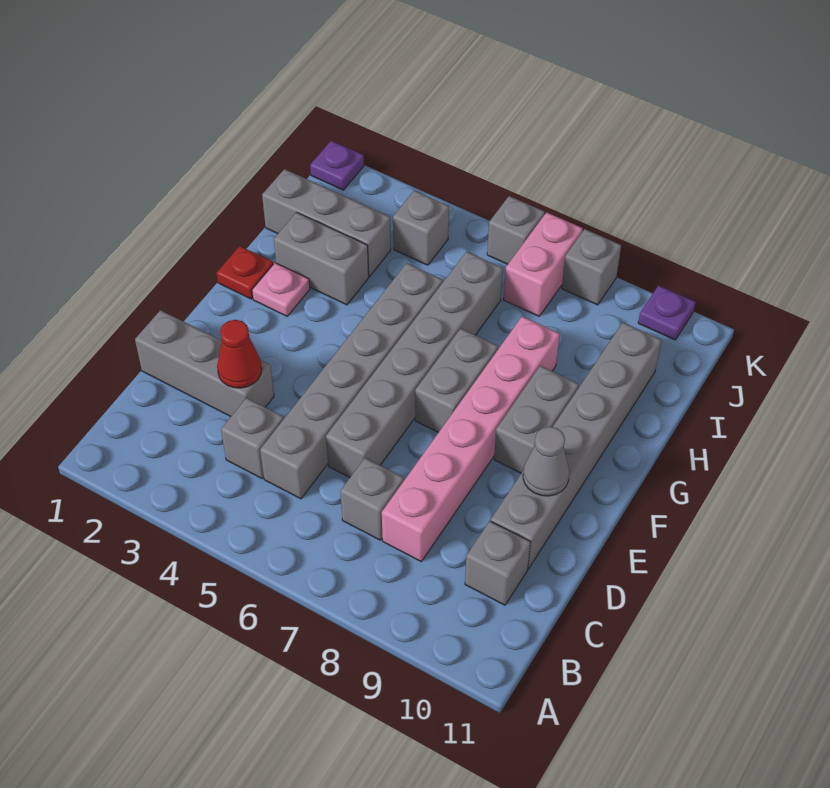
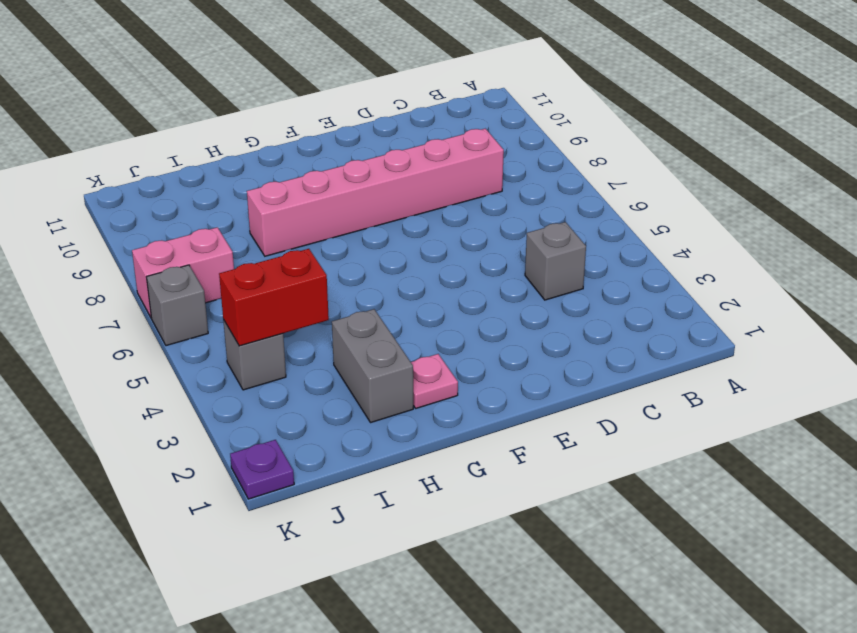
red brick I4:J4 level 2 -> none
none -> grey brick C5:H5 level 1
none -> grey brick C7 level 1
none -> grey brick C10 level 1

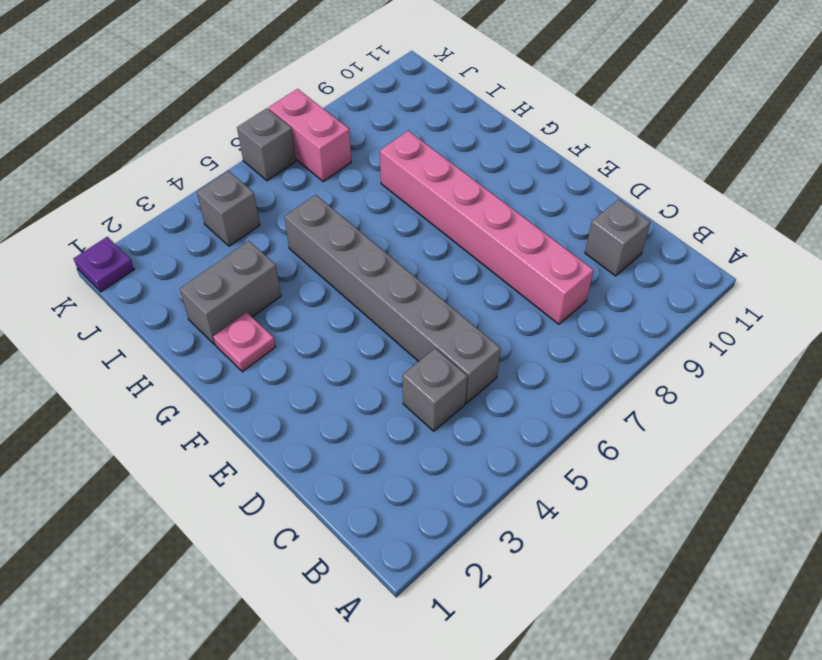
none -> grey brick C7 level 1
none -> grey brick D1:D3 level 1
none -> grey brick D6:I6 level 1

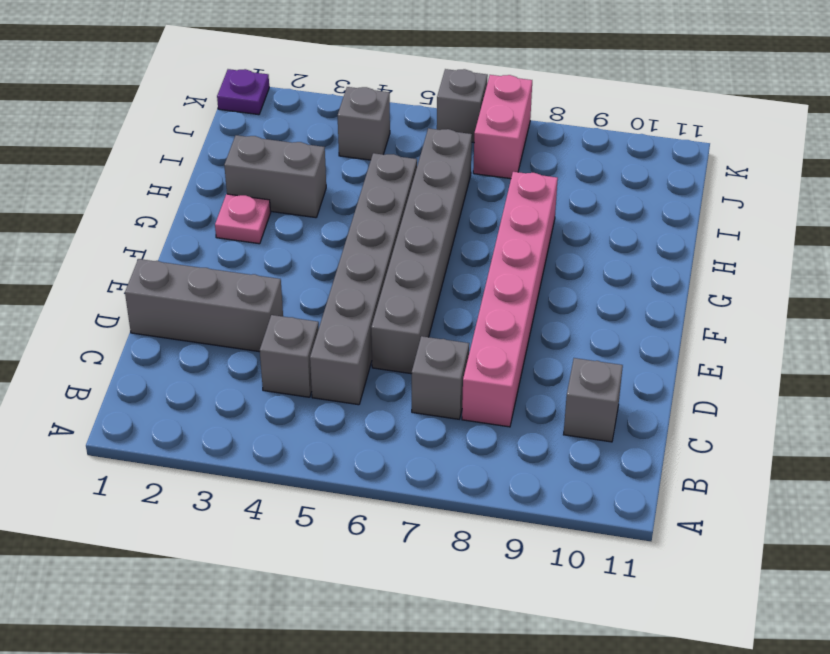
none -> grey brick D10:I10 level 1
none -> grey brick F7:G7 level 1
none -> grey brick F9:G9 level 1

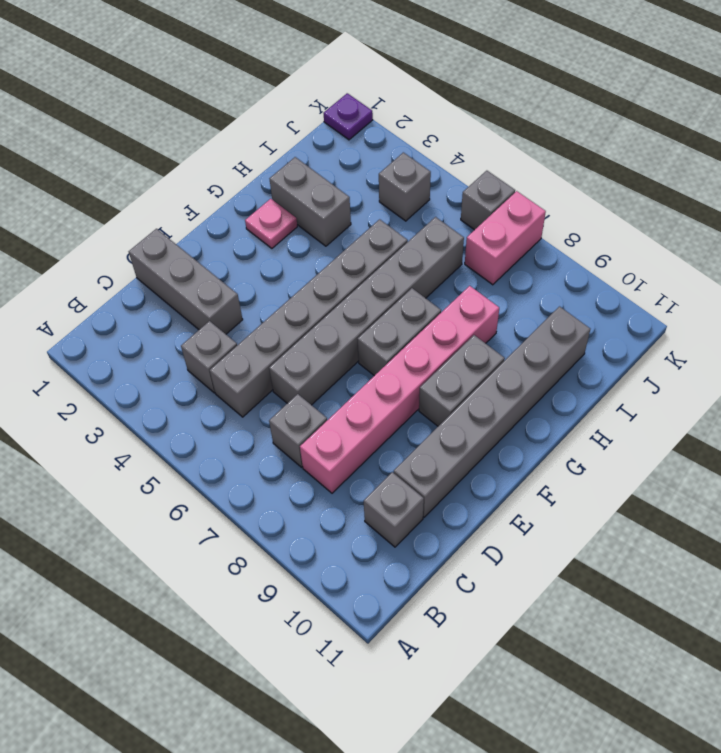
none -> red plate G1 level 1
none -> grey brick I1:I3 level 1
none -> grey brick K8 level 1

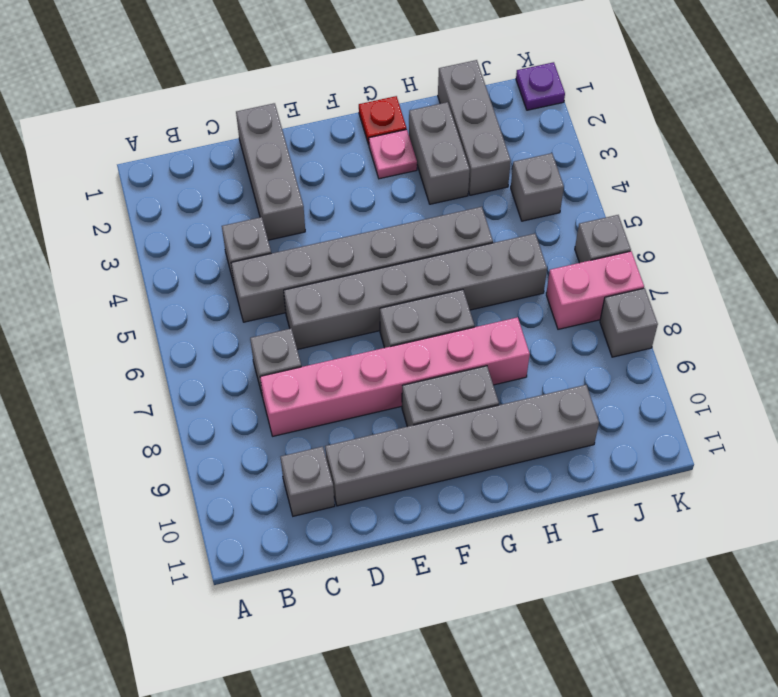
none -> purple plate K10 level 1
none -> red cone D3 level 2
none -> grey cone E10 level 2

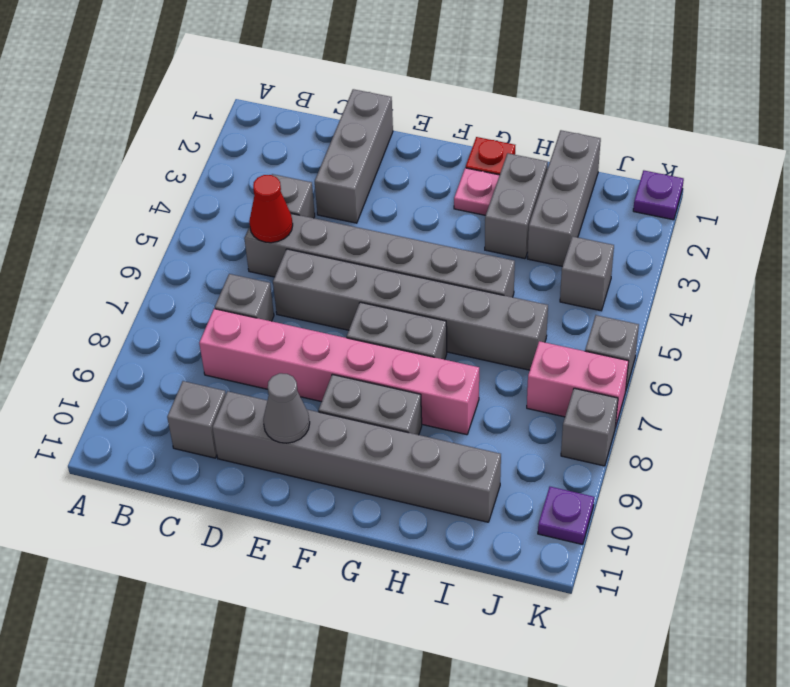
red cone C5 level 2 -> red cone D3 level 2

